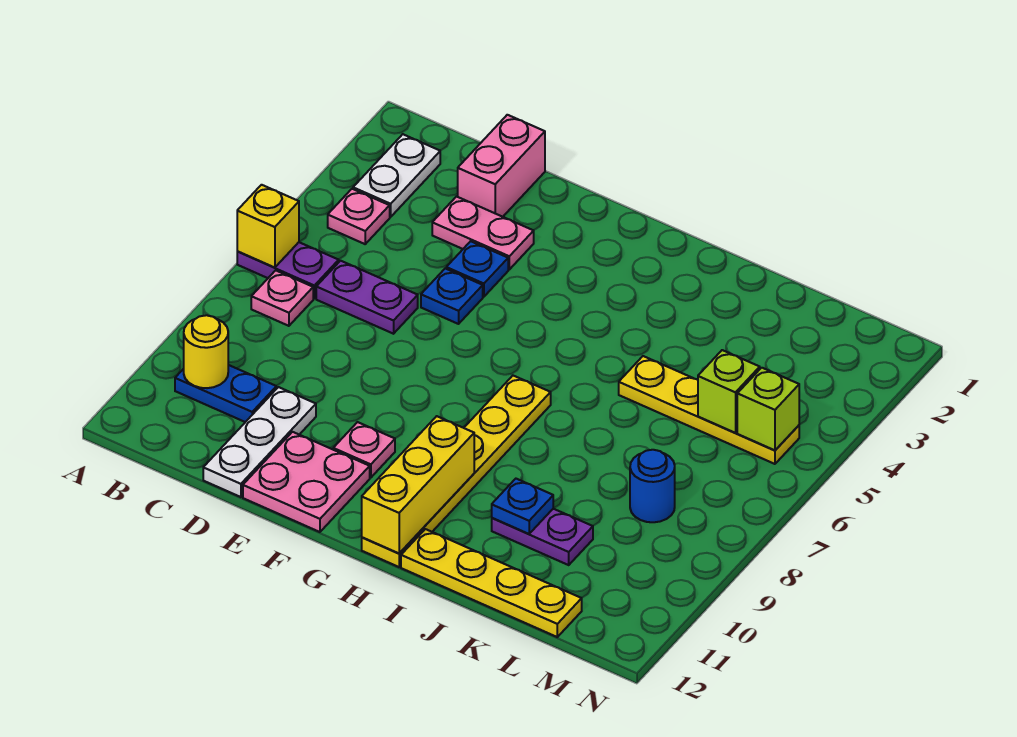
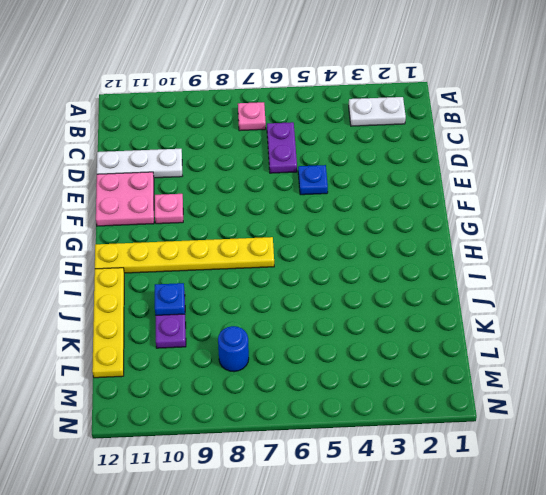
none -> purple plate A6:B6 level 1
none -> pink plate B4 level 1
none -> blue plate B10:C10 level 1

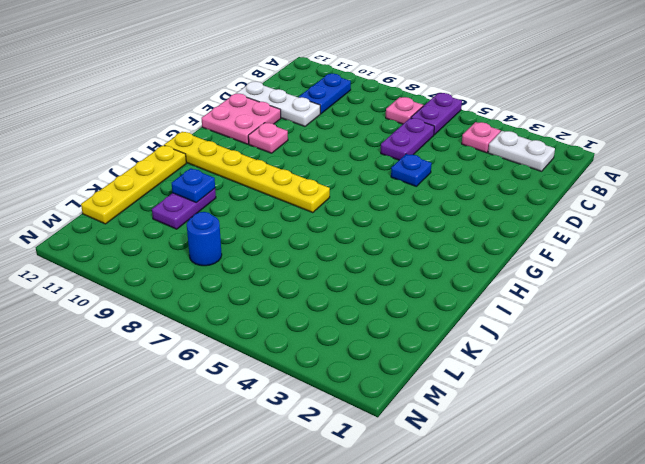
none -> pink brick D1:D2 level 1
none -> pink plate D3:E3 level 1
none -> blue plate E4 level 1

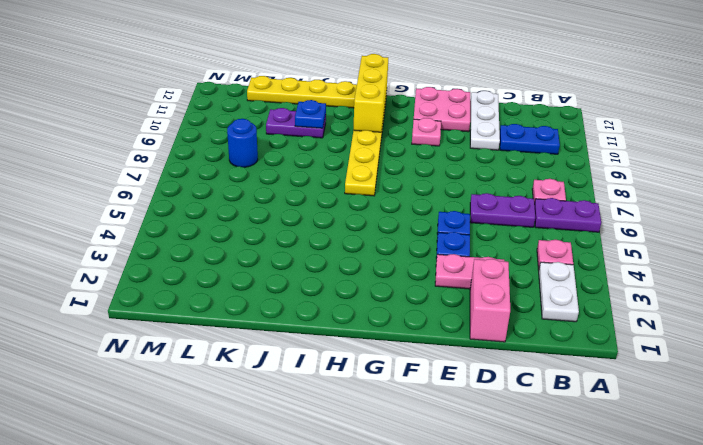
none -> yellow plate J5:M5 level 1
none -> yellow brick A6 level 2
none -> yellow round brick B10 level 2

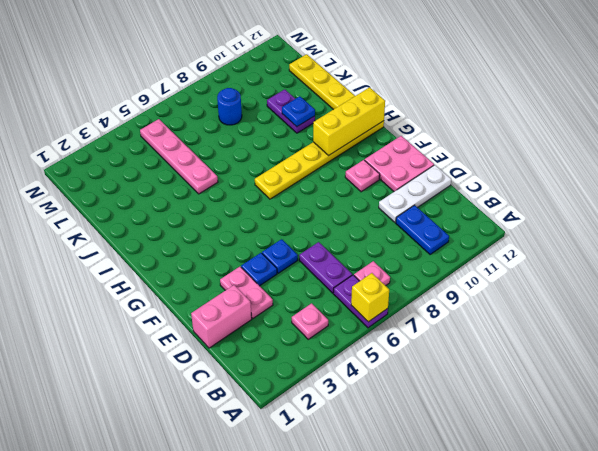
pink plate J5:M5 level 1 -> yellow plate J5:M5 level 1
none -> white plate B2:B3 level 1
none -> yellow round brick B10 level 2
none -> lime brick L5 level 2

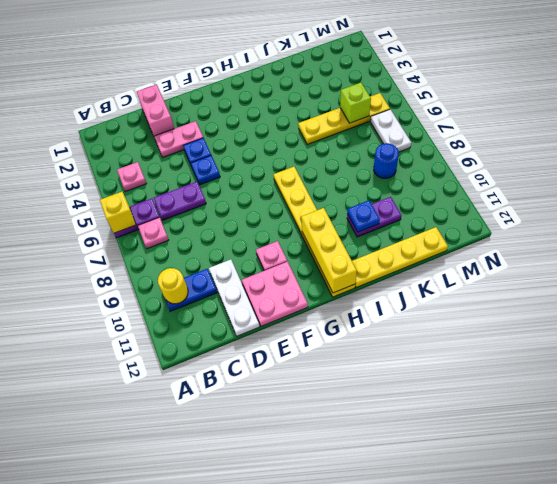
white plate M6:M7 level 1 -> white plate B2:B3 level 1
none -> lime brick M5 level 2

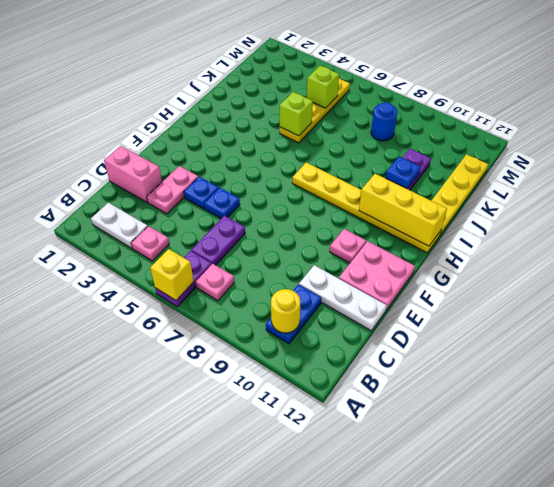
lime brick J5 level 2 -> lime brick M5 level 2

